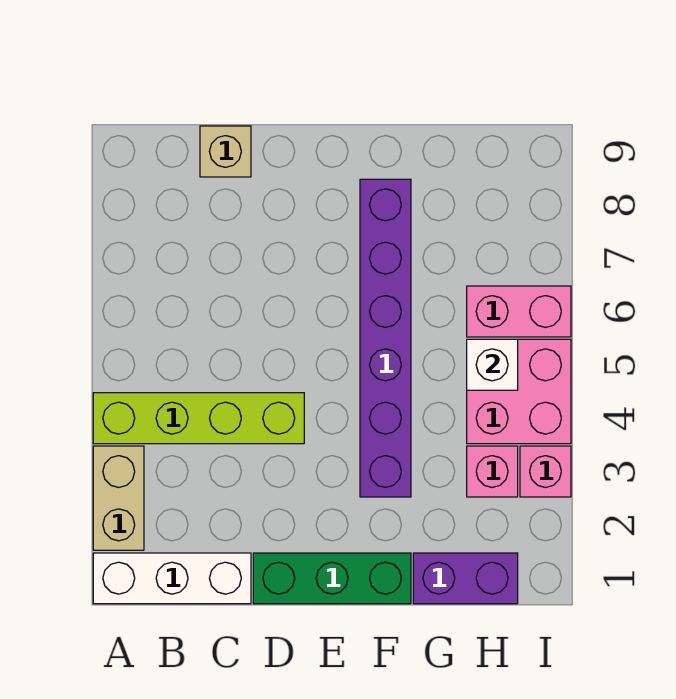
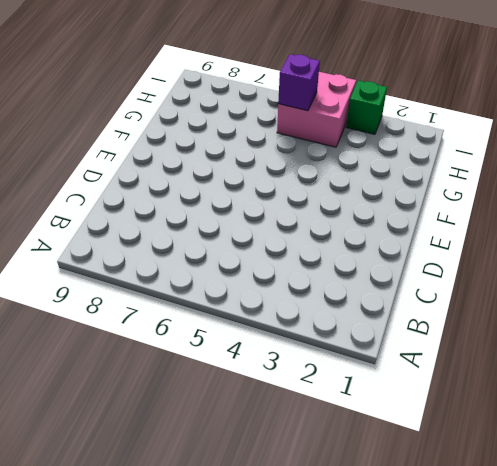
purple brick H5 level 2 -> white brick H5 level 2
green brick I3 level 1 -> pink brick I3 level 1
none -> white brick A1:C1 level 1
none -> tan brick A2:A3 level 1
none -> lime brick A4:D4 level 1

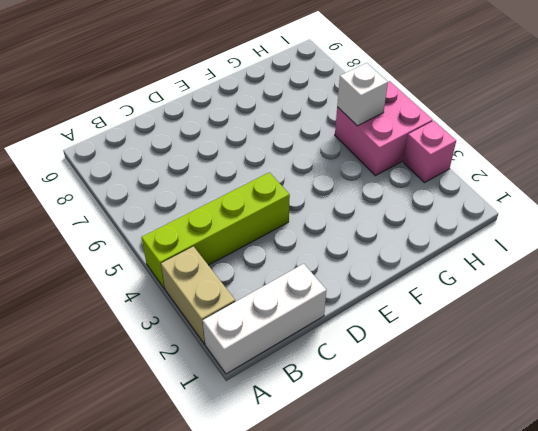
none -> tan brick C9 level 1
none -> green brick D1:F1 level 1
none -> purple brick F3:F8 level 1

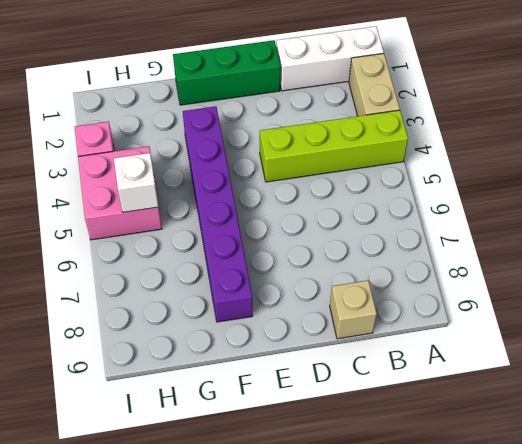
none -> purple brick G1:H1 level 1
none -> pink brick H3 level 1
none -> pink brick H6:I6 level 1

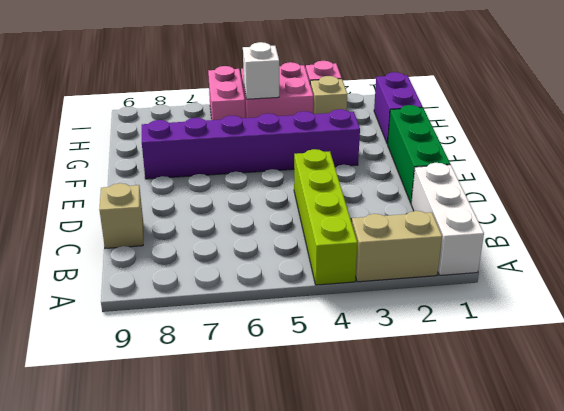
tan brick H3 level 1 -> pink brick H3 level 1

